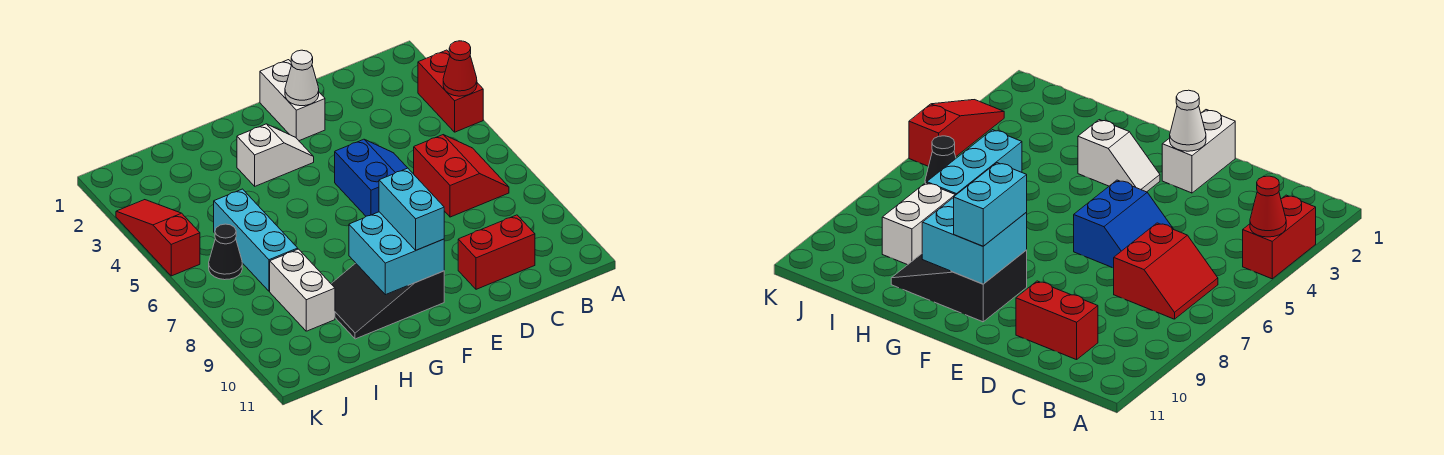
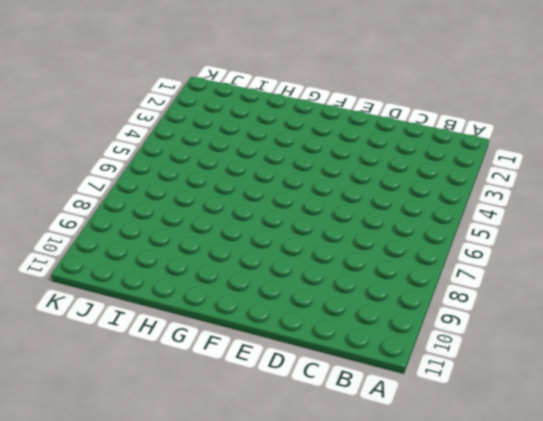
none -> red brick A3:A4 level 1
none -> red slope B6:C7 level 1 top C
none -> red brick C10:D10 level 1

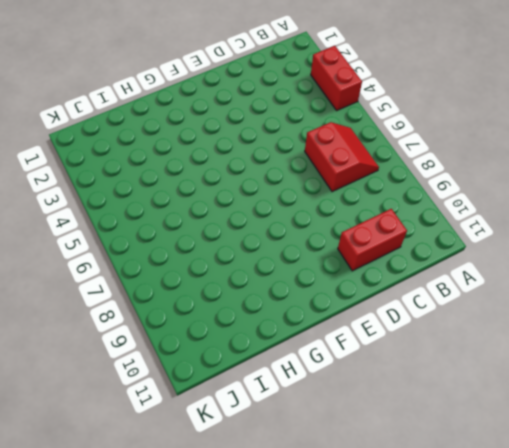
none -> blue slope D5:E6 level 1 top E
none -> white brick E1:E2 level 1
none -> white slope F3:G3 level 1 top G

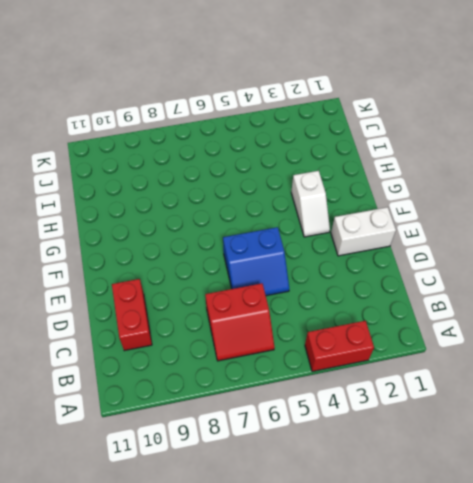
none -> black slope F9:H10 level 1 top F
none -> cyan brick I5:I7 level 1
none -> white brick I8:I9 level 1

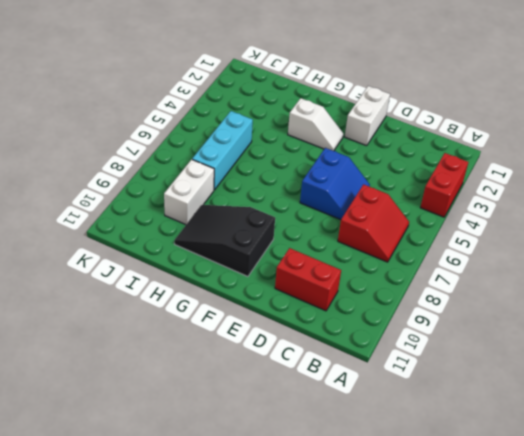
none -> black cone J6 level 1
none -> red slope K3:K5 level 1 top 5
none -> red cone A4 level 2

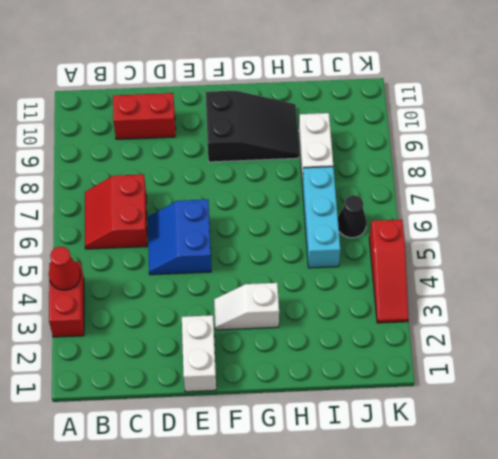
none -> white cone E2 level 2
none -> cyan brick F9:G10 level 2
none -> cyan brick F9:F10 level 3

